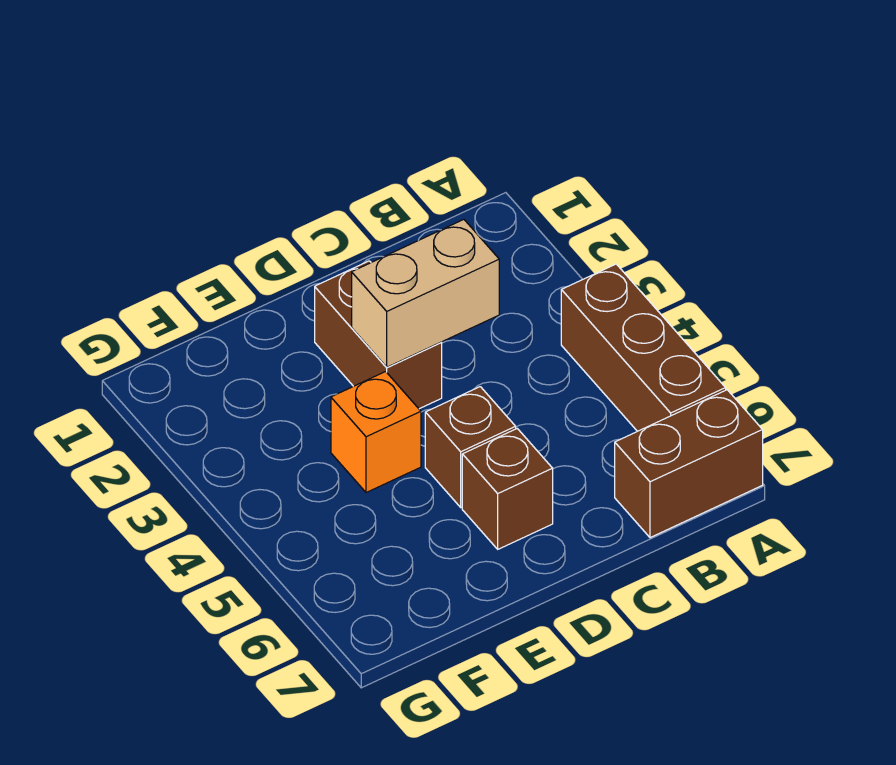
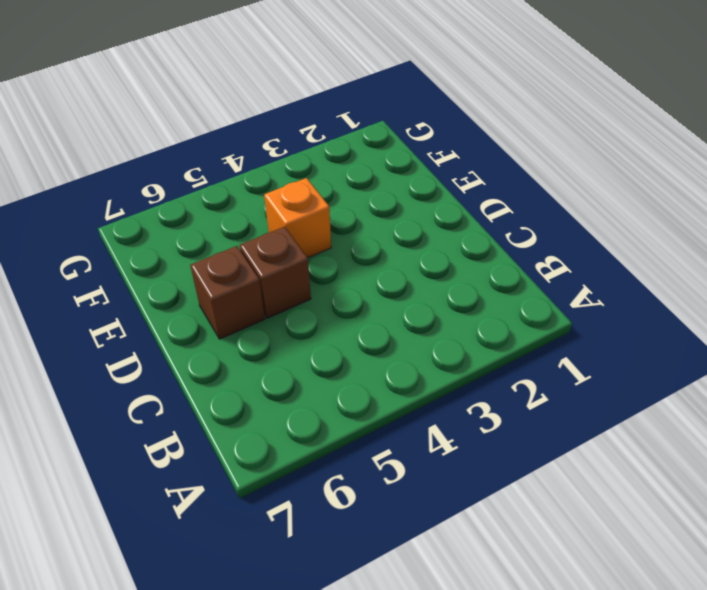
none -> brown brick A4:A6 level 1
none -> brown brick A7:B7 level 1

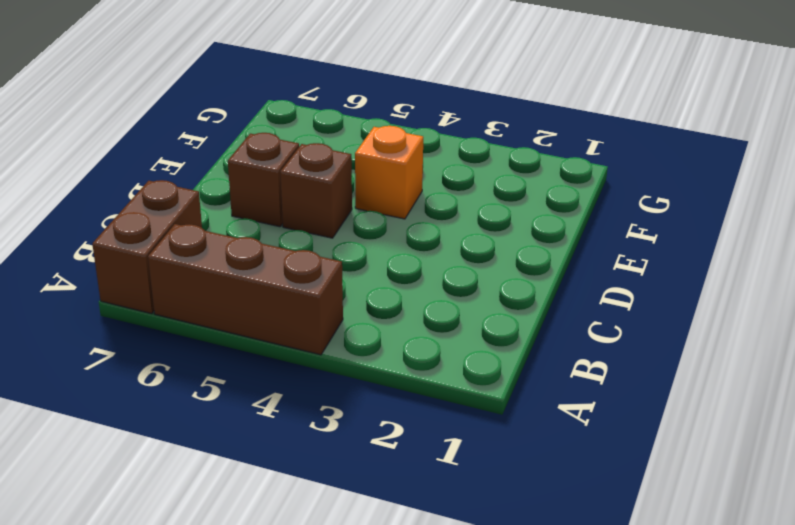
none -> brown brick D2:D3 level 1
none -> tan brick C3:D3 level 2

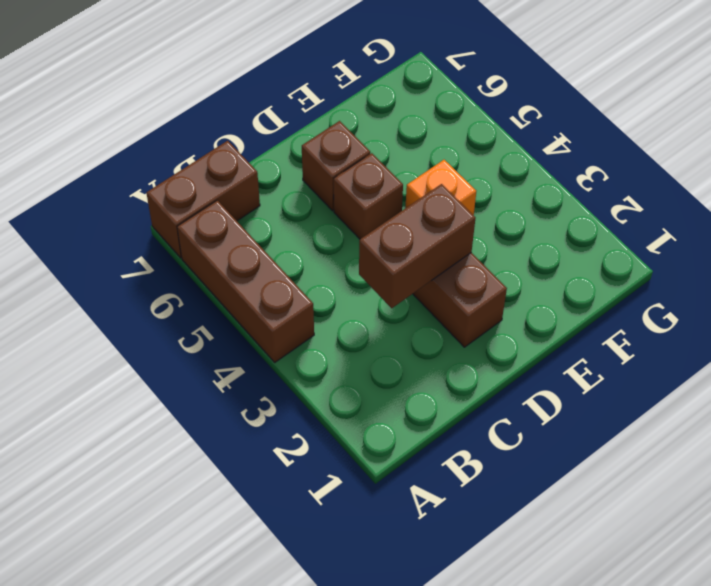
brown brick C3:D3 level 2 -> tan brick C3:D3 level 2

